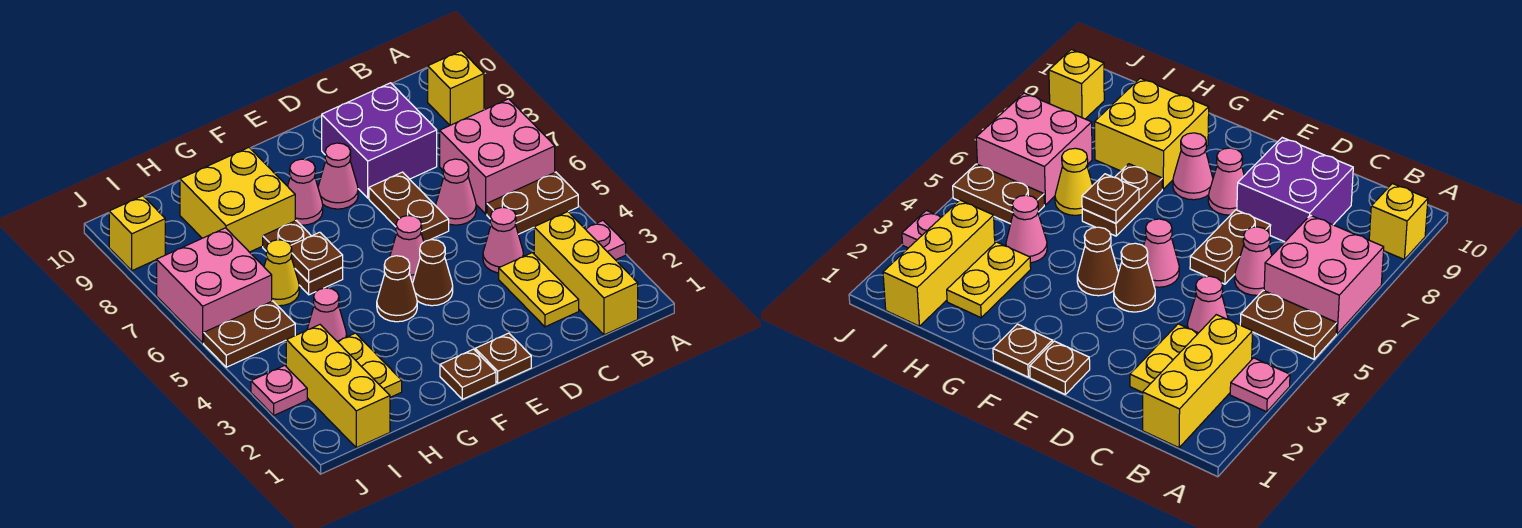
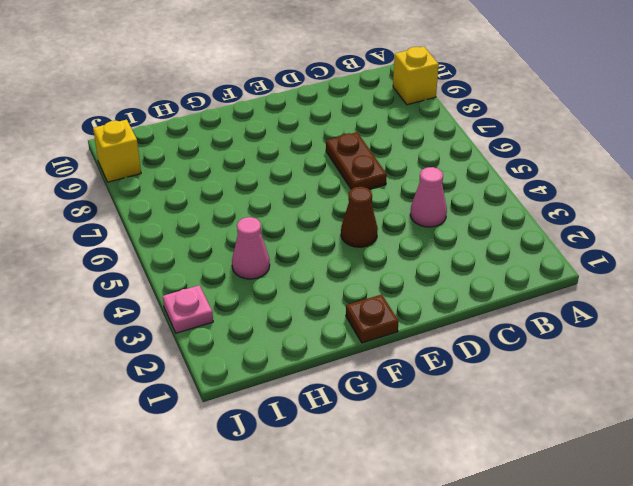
none -> pink plate A3 level 1
none -> brown plate A5:B5 level 1
none -> pink brick A6:B7 level 1

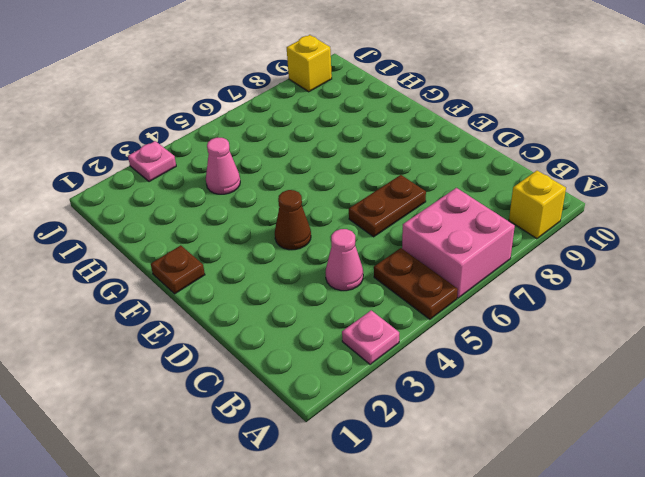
none -> yellow brick B1:B3 level 1
none -> yellow plate C2:C3 level 1
none -> pink cone C6 level 1

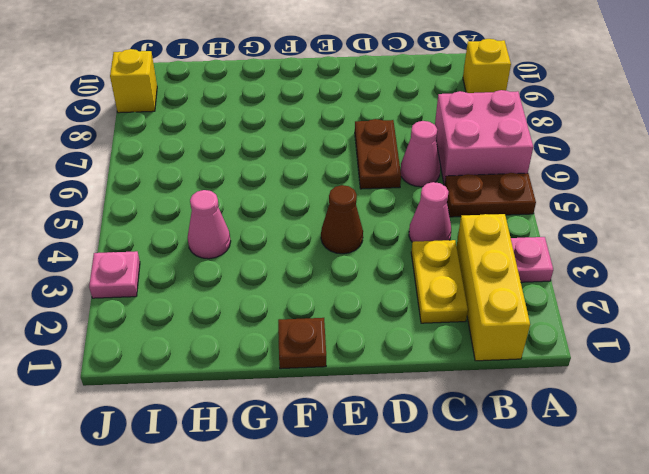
none -> purple brick C8:D9 level 1
none -> brown plate E1 level 1
none -> pink cone E5 level 1

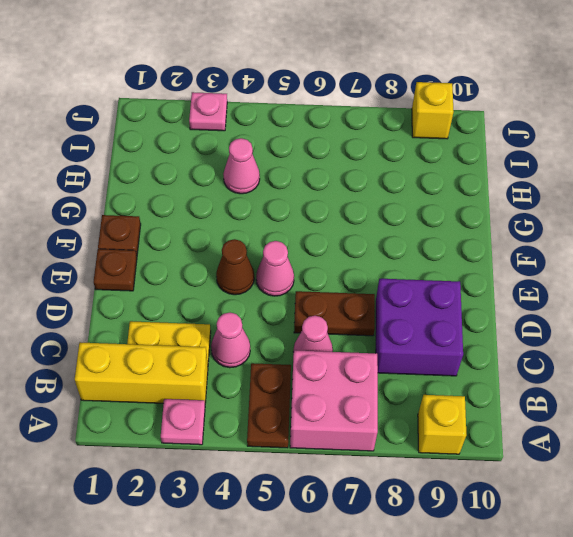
none -> pink cone E8 level 1
none -> brown cone F4 level 1
none -> pink cone F8 level 1

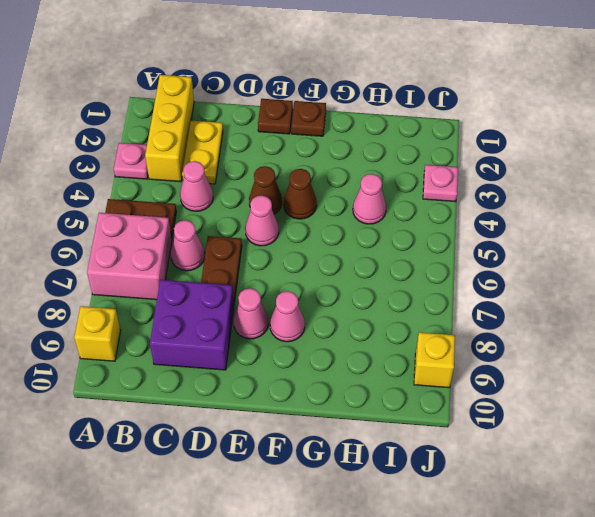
none -> brown plate G6:G7 level 1
none -> yellow brick G8:H9 level 1
none -> yellow plate H2:H3 level 1

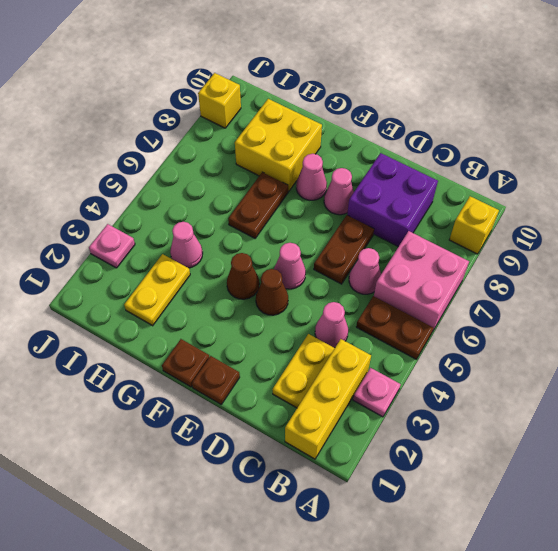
none -> yellow cone H6 level 1
none -> yellow brick I1:I3 level 1
none -> brown plate I5:J5 level 1

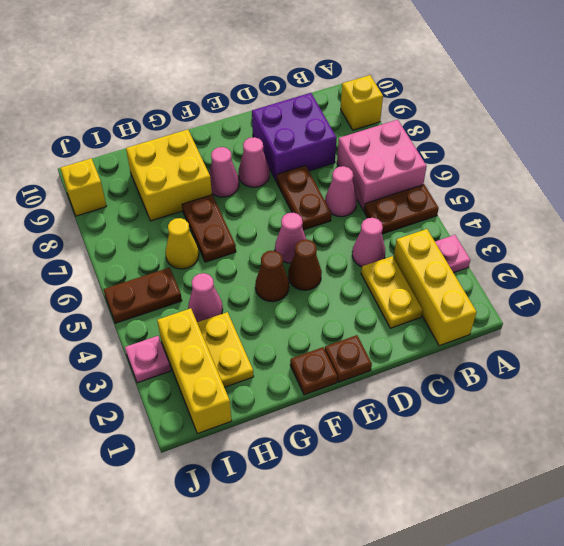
none -> pink brick I6:J7 level 1
none -> brown plate G6 level 2

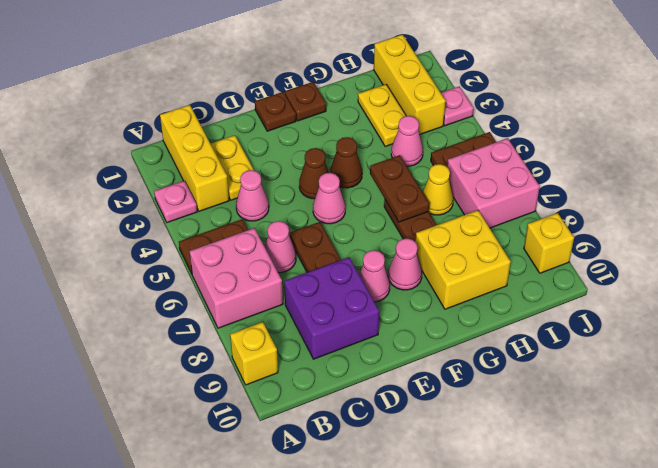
brown plate G5:G6 level 2 -> brown plate G6 level 2

